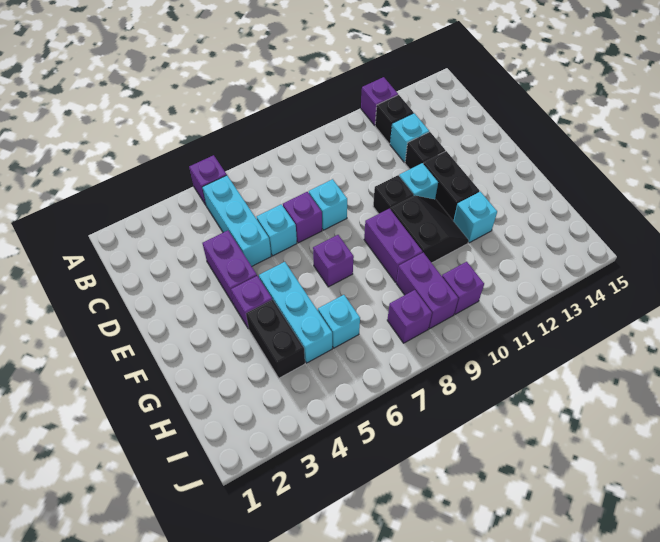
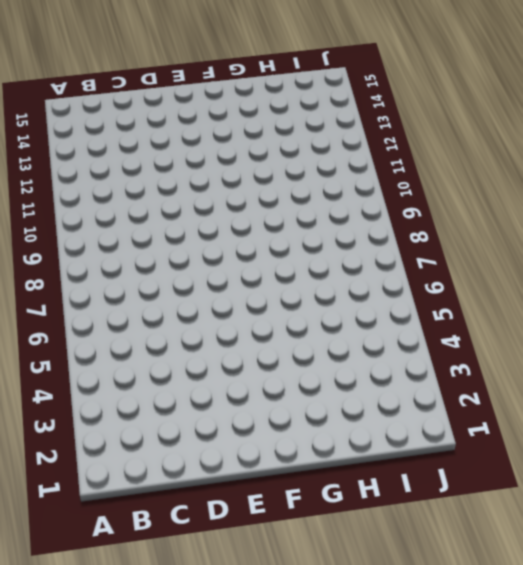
none -> purple brick A5 level 1
none -> purple brick A12 level 1
none -> cyan brick B5:D5 level 1

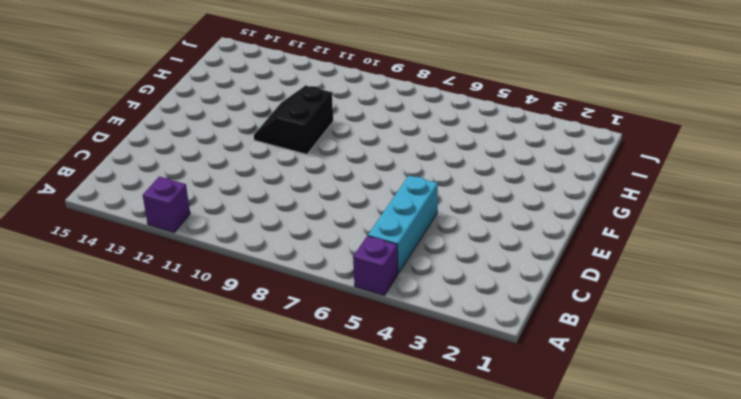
none -> black brick B12 level 1
none -> cyan brick C12 level 1
none -> purple brick D4:E4 level 1

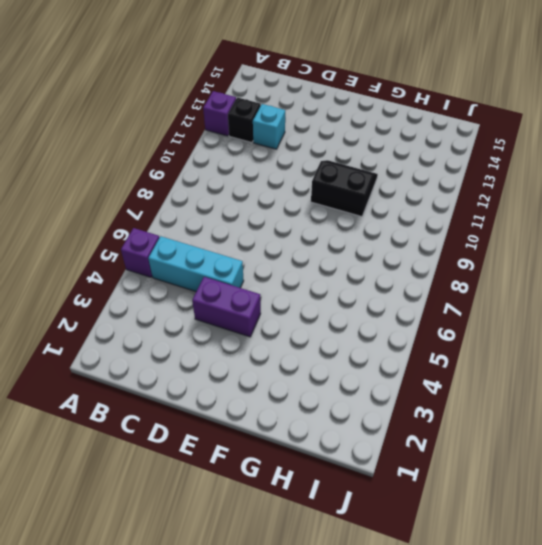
none -> cyan brick D6 level 1
none -> purple brick D7 level 1
none -> cyan brick D8 level 1

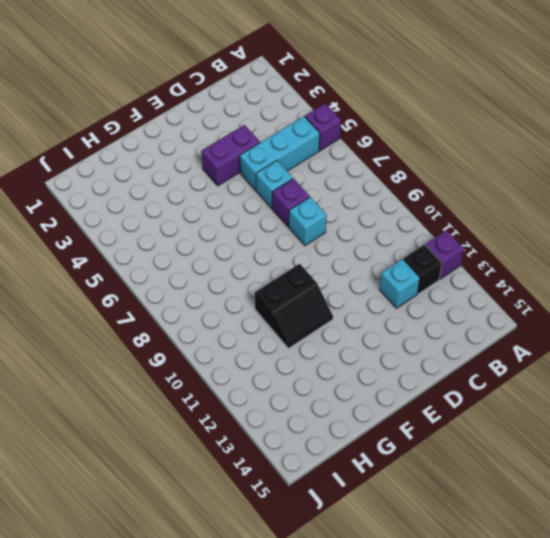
none -> black brick D12 level 1
none -> black brick E10 level 1
none -> cyan brick E11 level 1

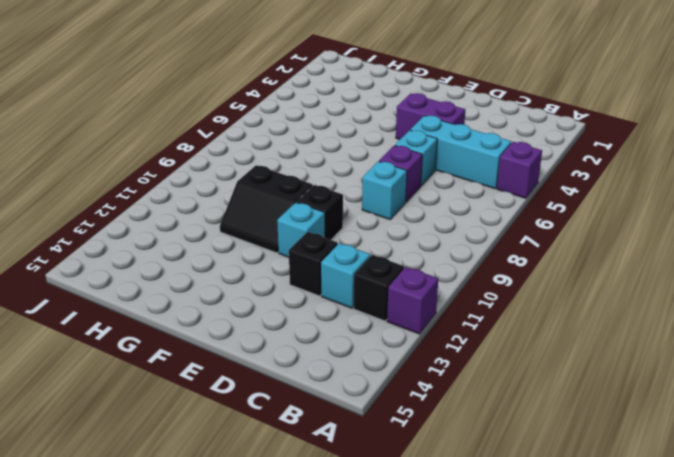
none -> black brick E12:F12 level 1
none -> purple brick F4 level 1
none -> cyan brick F5:H5 level 1

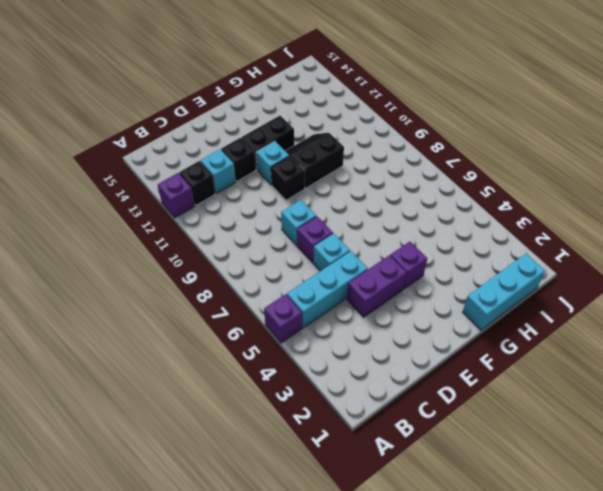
cyan brick G1:I1 level 1 -> cyan brick F5:H5 level 1
none -> purple brick F7 level 1
none -> purple brick F9:G9 level 1
none -> black brick G4:H4 level 1

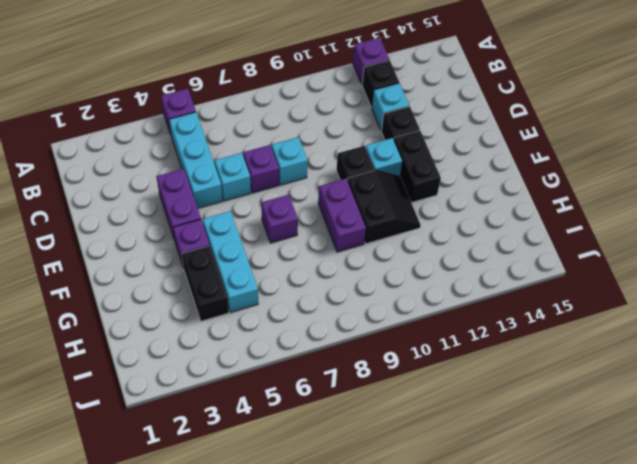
none -> cyan brick G12 level 1
none -> cyan brick H6 level 1
none -> purple brick H9:I9 level 1

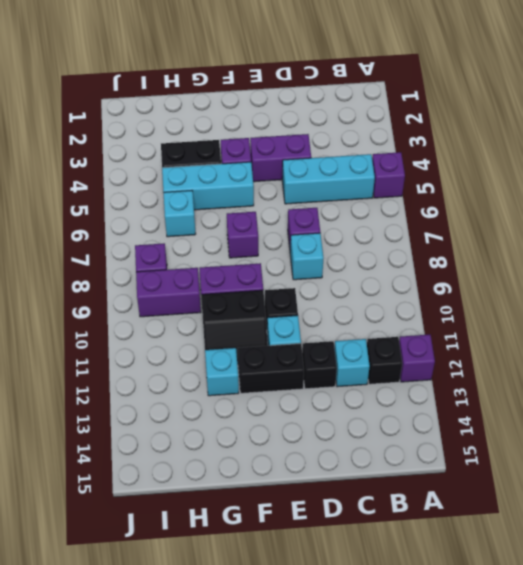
none -> cyan brick D6 level 1
none -> purple brick I10 level 1

